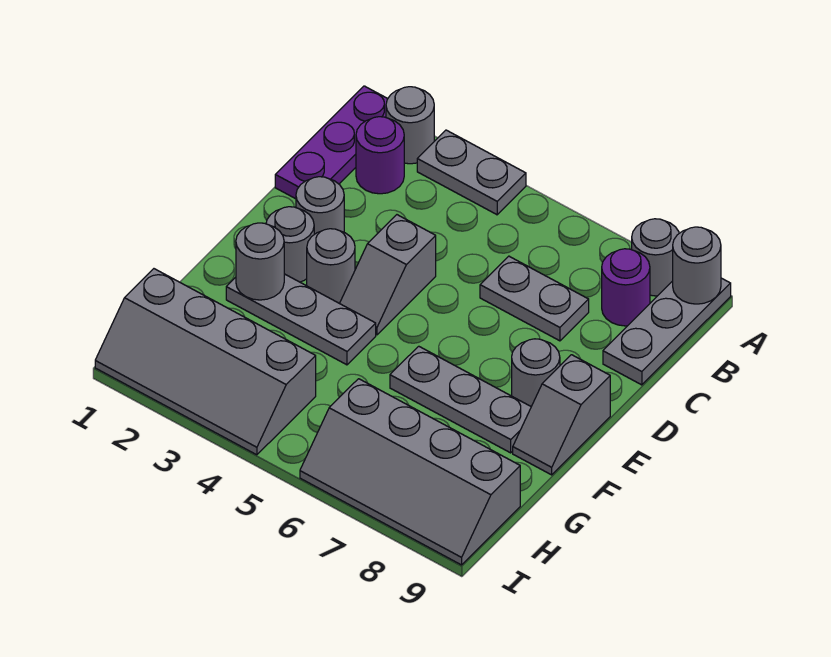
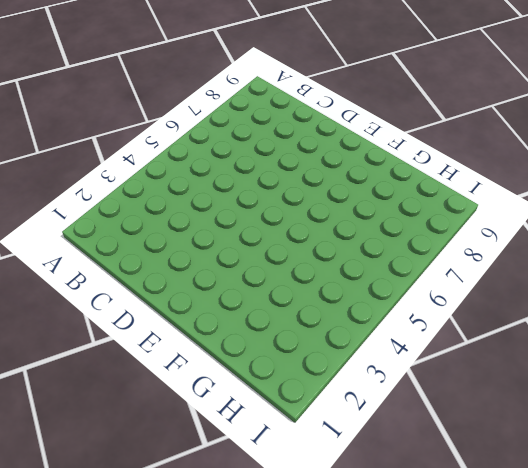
none -> purple plate A1:C1 level 1
none -> grey round brick A2 level 1
none -> grey plate A3:A4 level 1

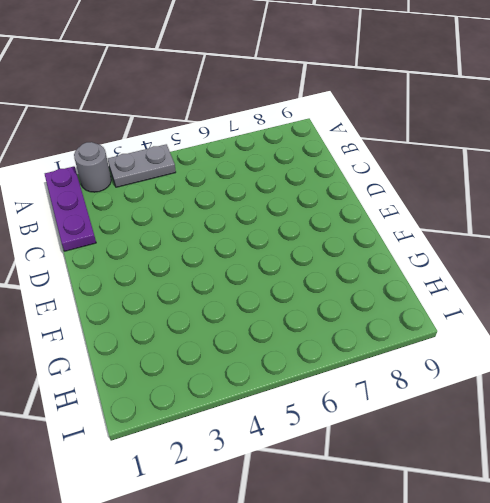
none -> grey round brick A8 level 1
none -> grey plate A9:C9 level 1
none -> purple round brick B2 level 1

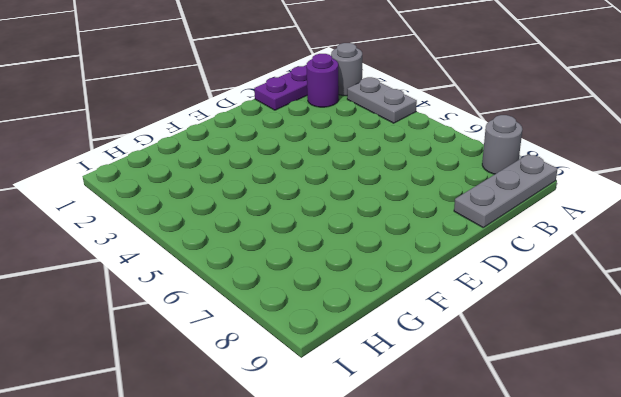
none -> purple round brick B8 level 1
none -> grey plate C6:C7 level 1
none -> grey round brick D2 level 1

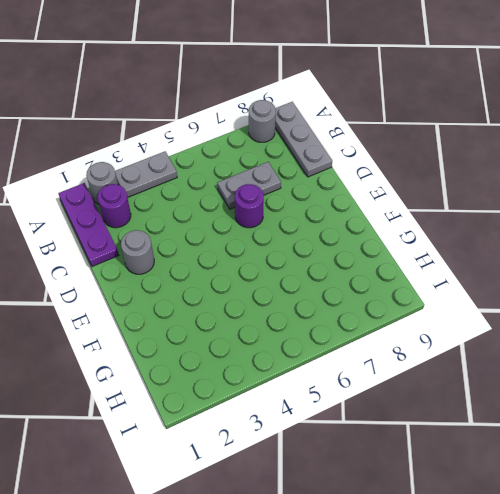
purple round brick D6 level 1 -> purple round brick B8 level 1
none -> grey slope D4:E4 level 1 top D
none -> grey round brick E2 level 1
none -> grey round brick E3 level 1

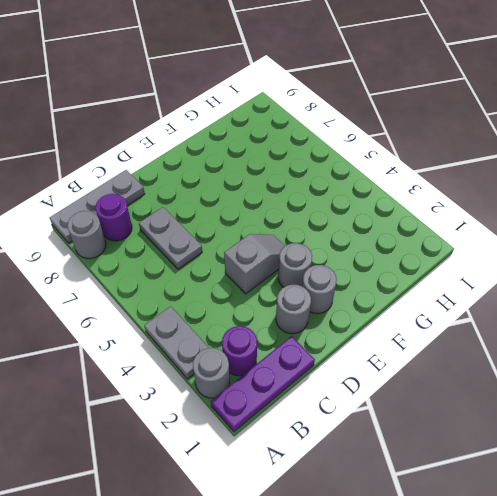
none -> grey round brick E8 level 1
none -> grey slope E9:F9 level 1 top E
none -> grey plate F2:F4 level 1

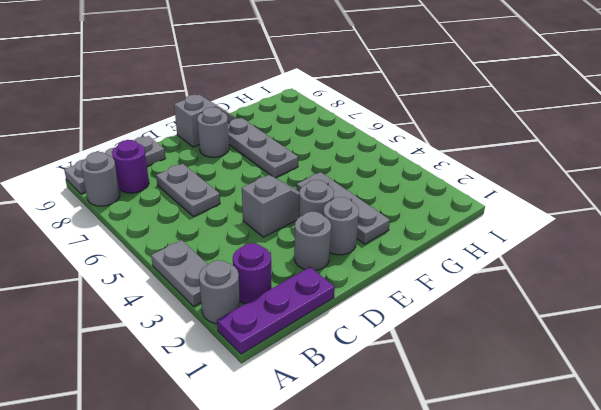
none -> grey slope H1:I4 level 1 top H
none -> grey slope H6:I9 level 1 top H
none -> grey round brick A9 level 2

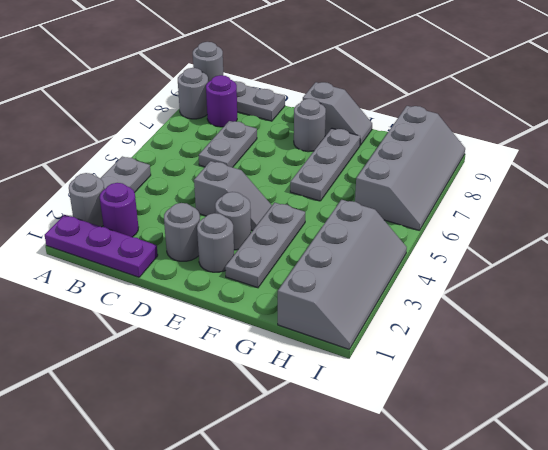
none -> grey round brick F2 level 2

